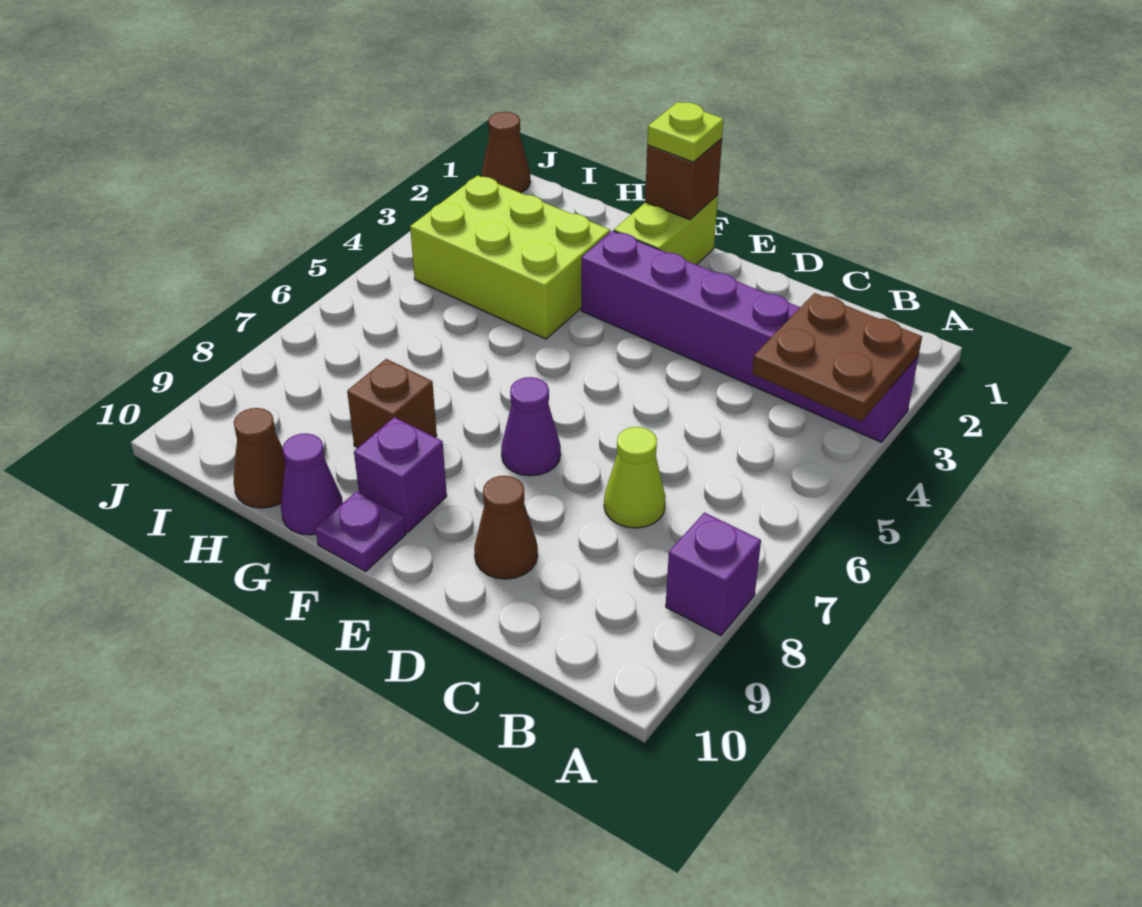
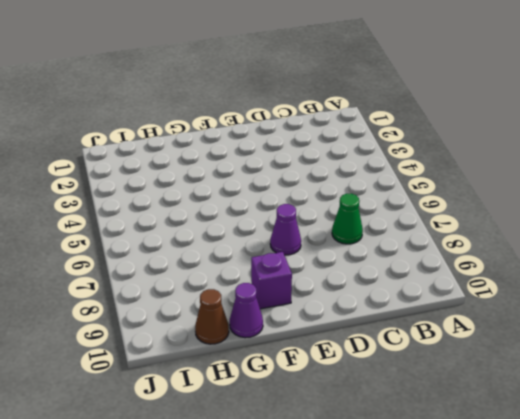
green cone C7 level 1 -> lime cone C7 level 1
none -> purple brick A3:F3 level 1
none -> purple brick A8 level 1
none -> brown cone D9 level 1

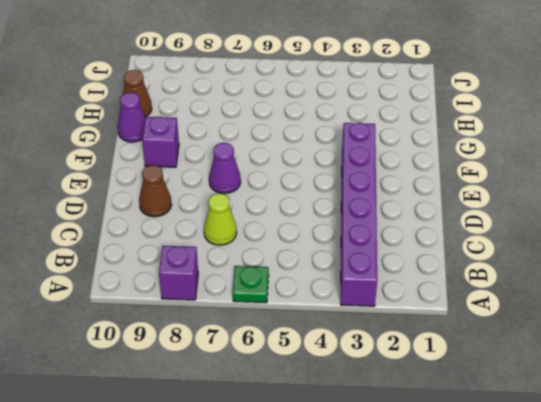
green plate A6 level 1 -> none
none -> lime brick F1:F2 level 1
none -> purple plate F10 level 1
none -> lime brick G3:I4 level 1

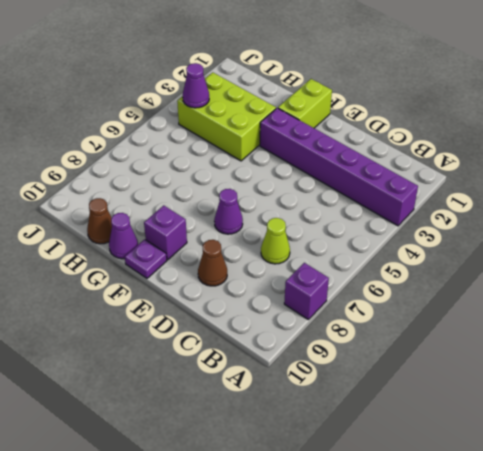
purple cone I4 level 2 -> none
none -> brown brick G8 level 1
none -> brown cone J1 level 1
none -> brown plate A3:B4 level 2

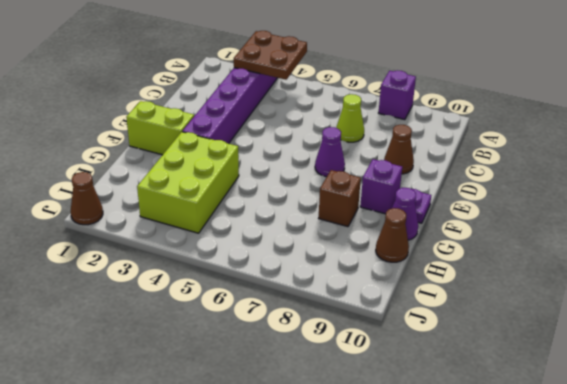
none -> brown brick F1 level 2
none -> lime plate F1 level 3

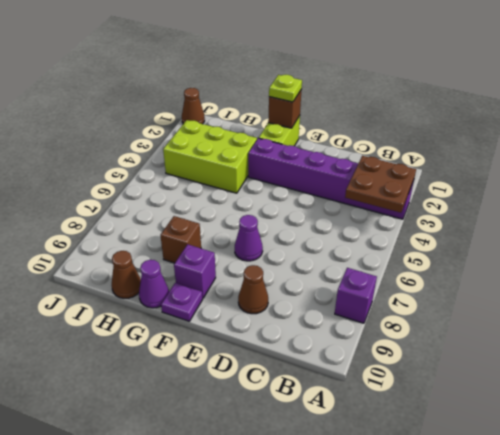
none -> lime cone C7 level 1

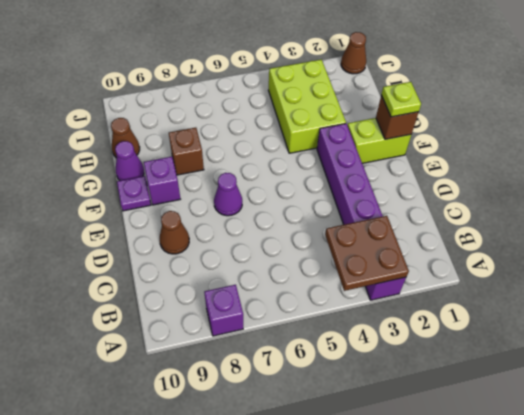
none -> lime cone C7 level 1

